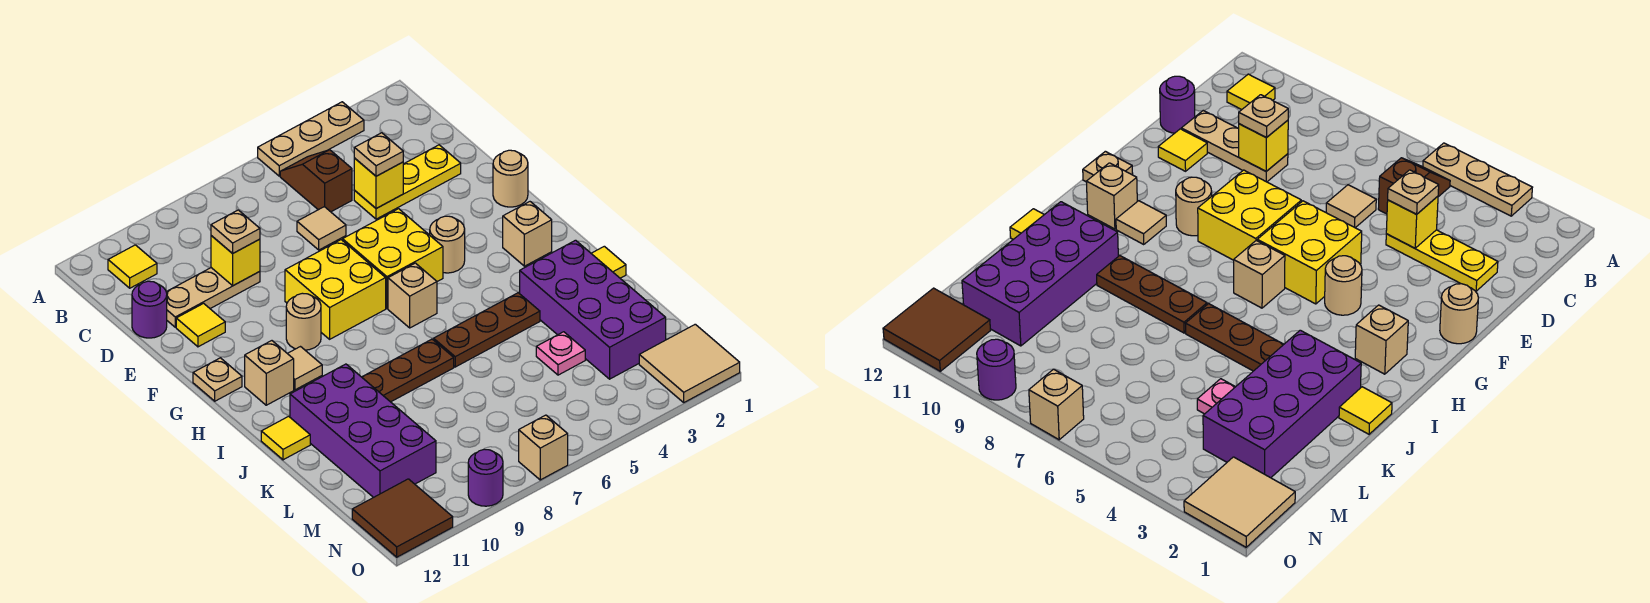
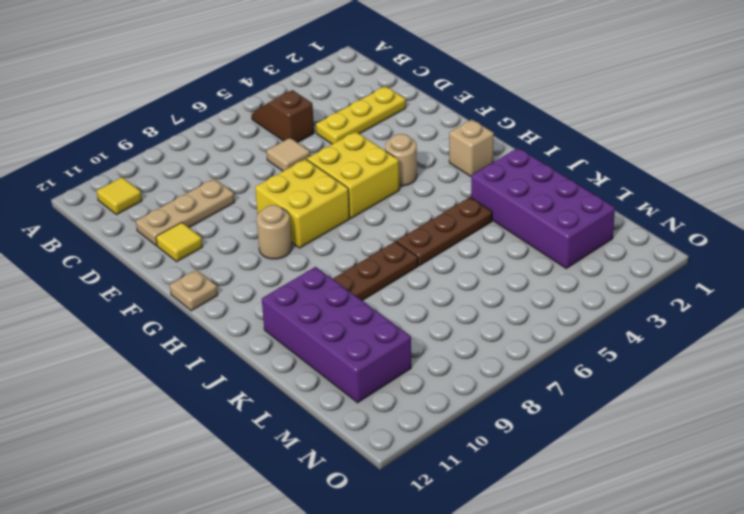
none -> tan plate A3:A5 level 1
none -> purple round brick D12 level 1
none -> tan round brick F1 level 1
none -> tan brick H6 level 1

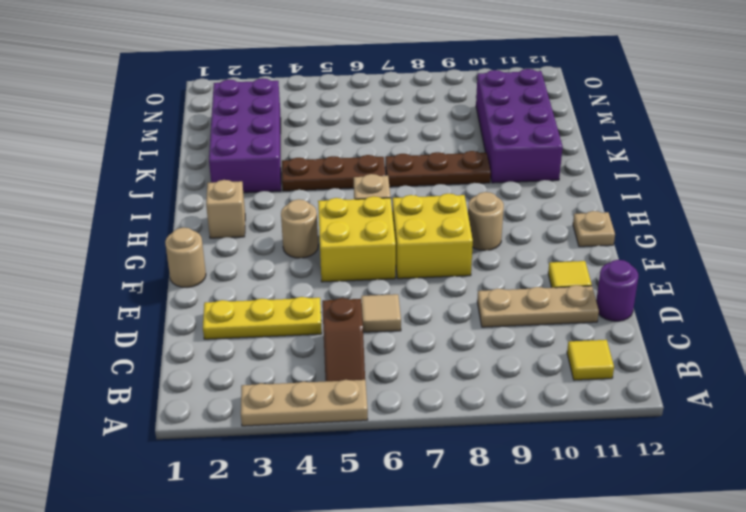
none -> tan tile H10 level 1
none -> tan brick H11 level 1
none -> yellow tile J1 level 1
none -> yellow tile J12 level 1

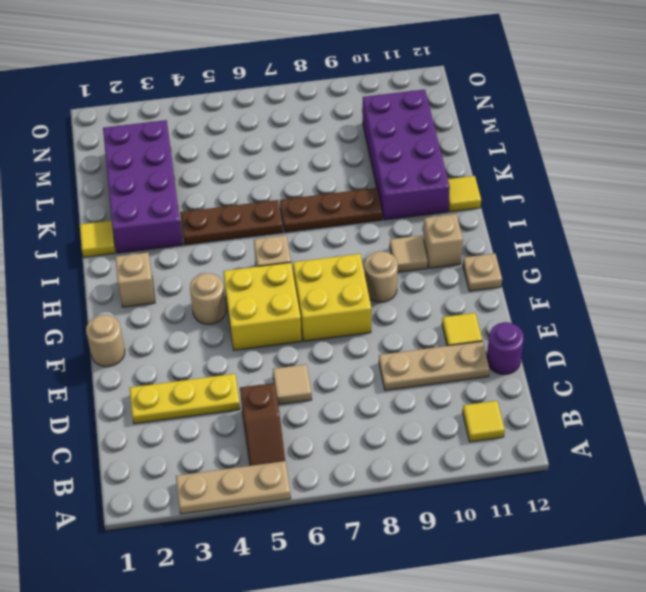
none -> pink plate L4 level 1
none -> tan tile N1:O2 level 1
none -> brown tile N11:O12 level 1
none -> tan brick O7 level 1

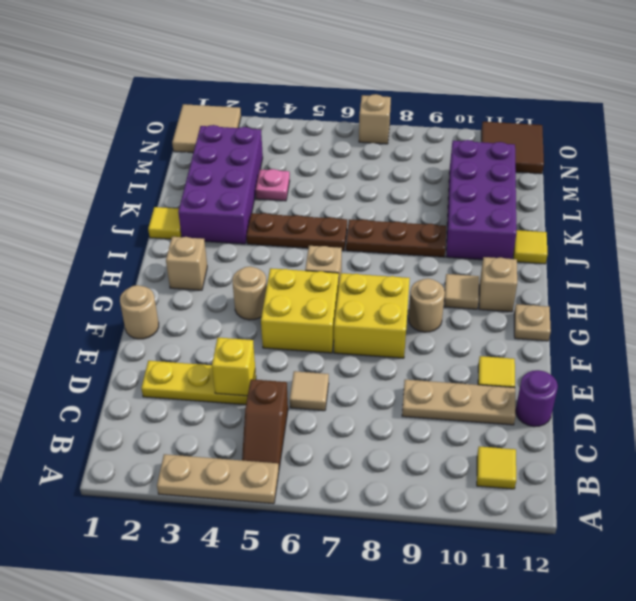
none -> purple round brick O9 level 1
none -> yellow brick D9 level 2
none -> tan plate D4 level 3
none -> tan plate D9 level 3

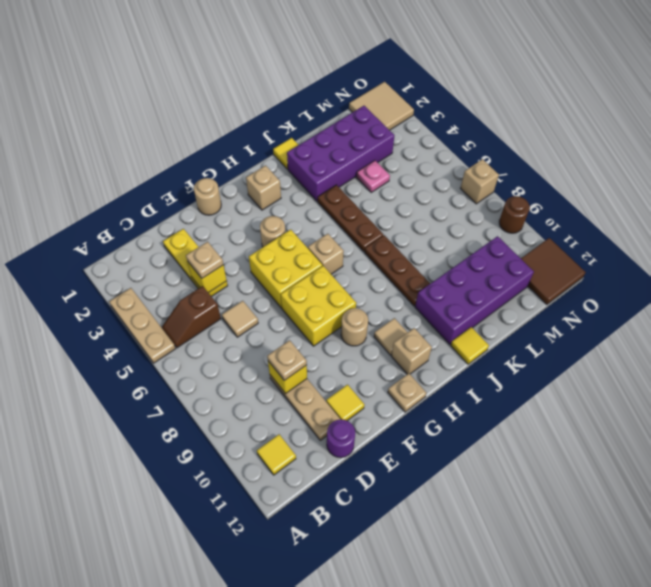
brown round brick O9 level 1 -> purple round brick O9 level 1

